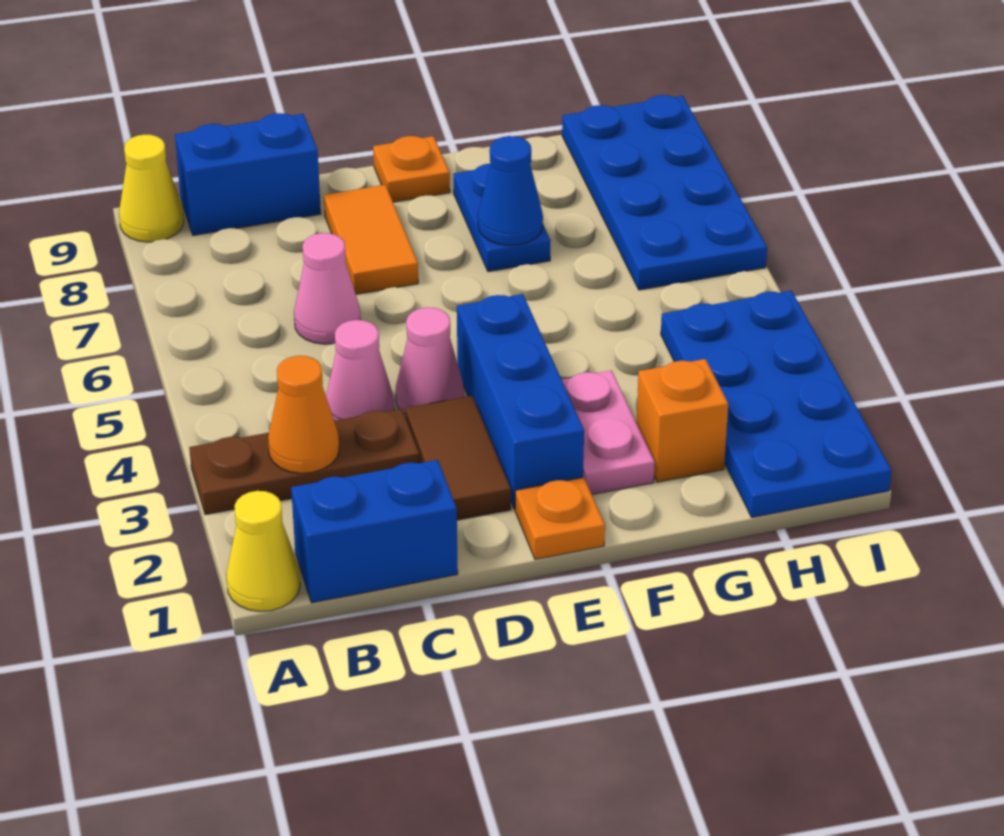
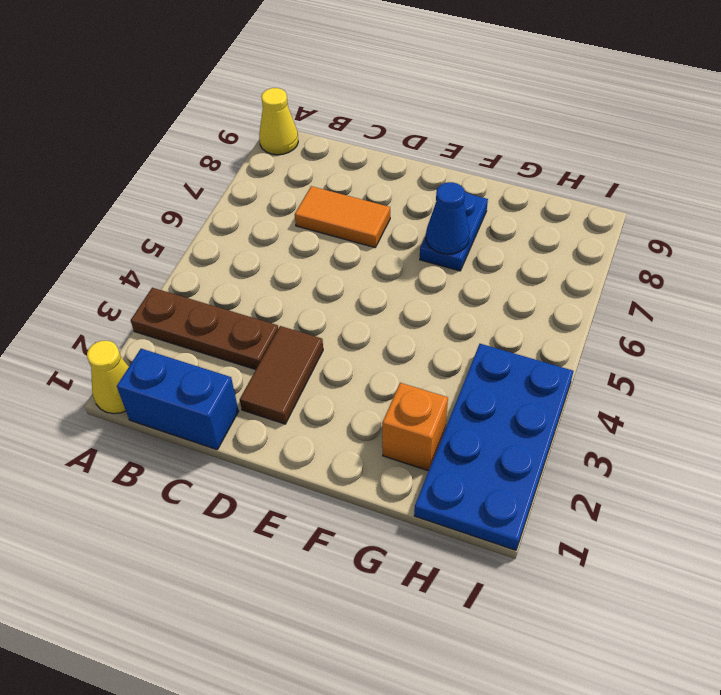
orange tile C7:D7 level 1 -> orange tile D7:D8 level 1
none -> blue brick B9:C9 level 1
none -> pink cone C4 level 1
none -> pink cone C6 level 1

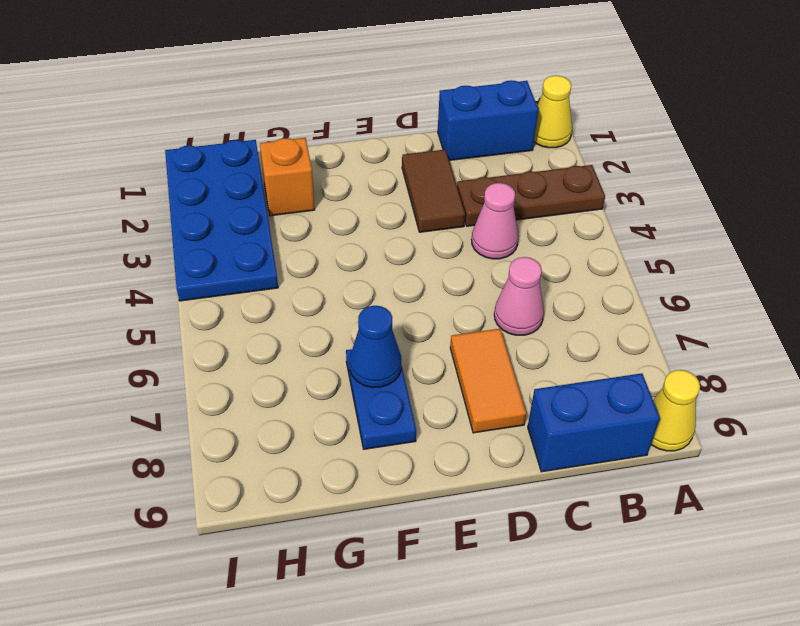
none -> pink cone D4 level 1
none -> orange plate E1 level 1
none -> blue brick E2:E4 level 1

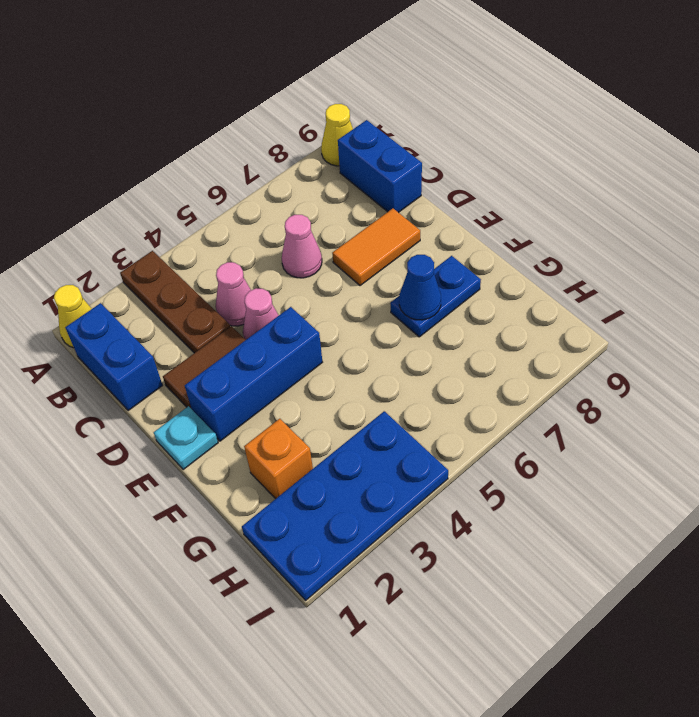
cyan plate E1 level 1 -> orange plate E1 level 1
none -> orange plate E9 level 1
none -> pink plate F2:F3 level 1
none -> blue plate H6:I9 level 1

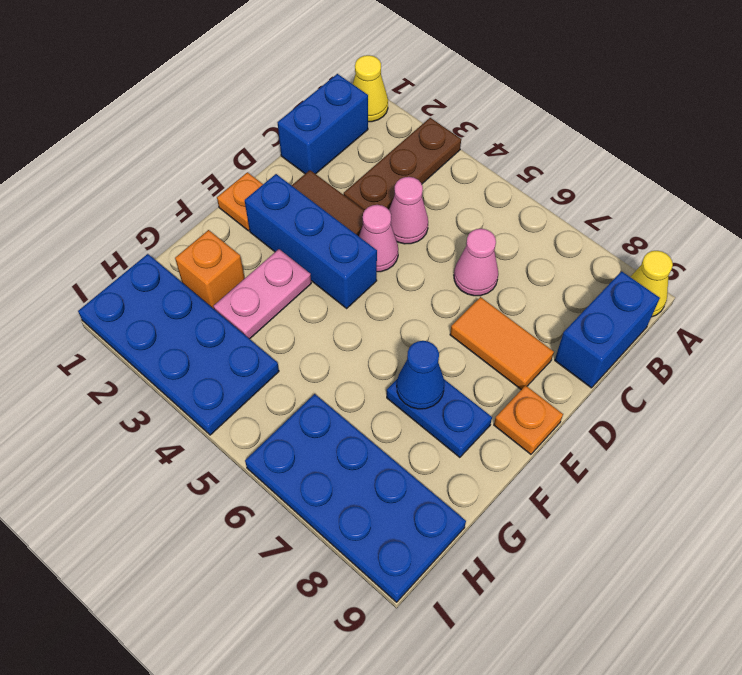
pink plate F3:G3 level 1 -> pink plate F2:F3 level 1
none -> orange cone B3 level 2

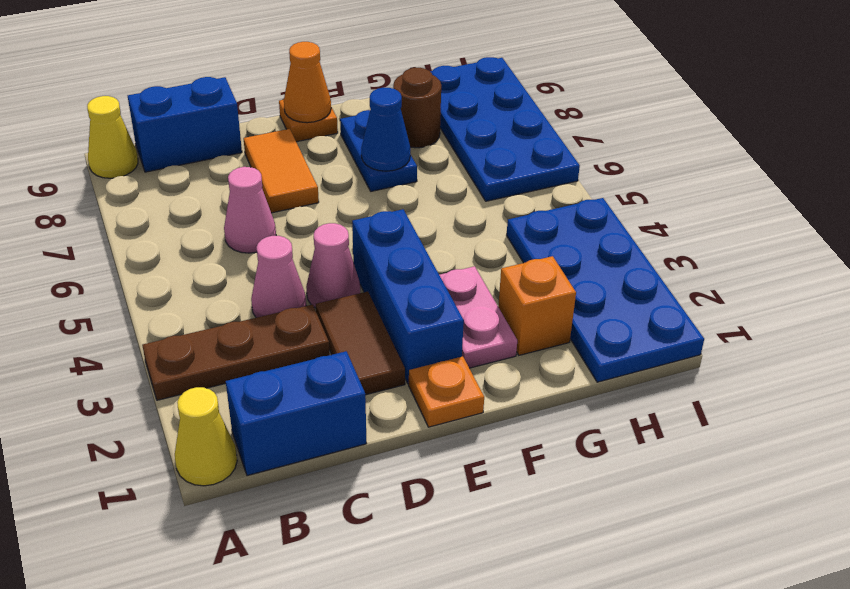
orange cone E9 level 2 -> orange cone B3 level 2
brown round brick G8 level 1 -> none

